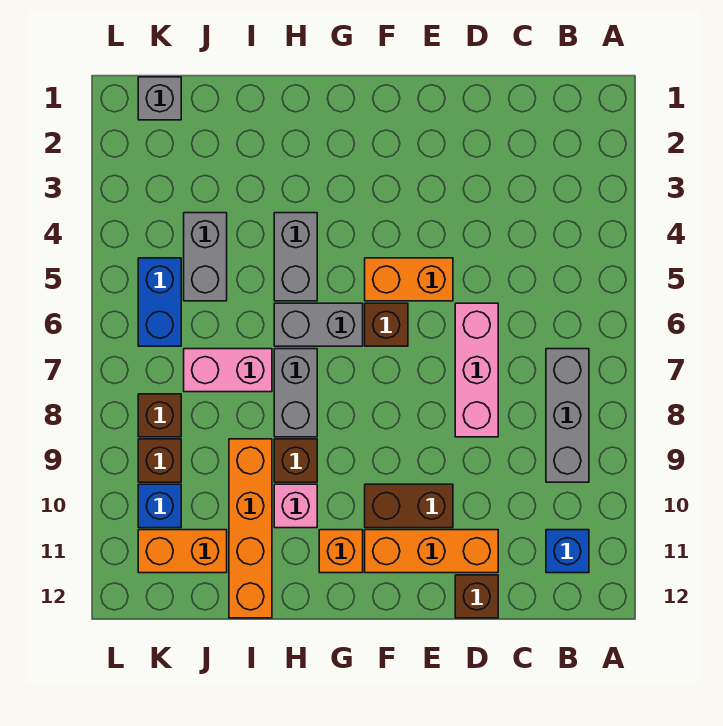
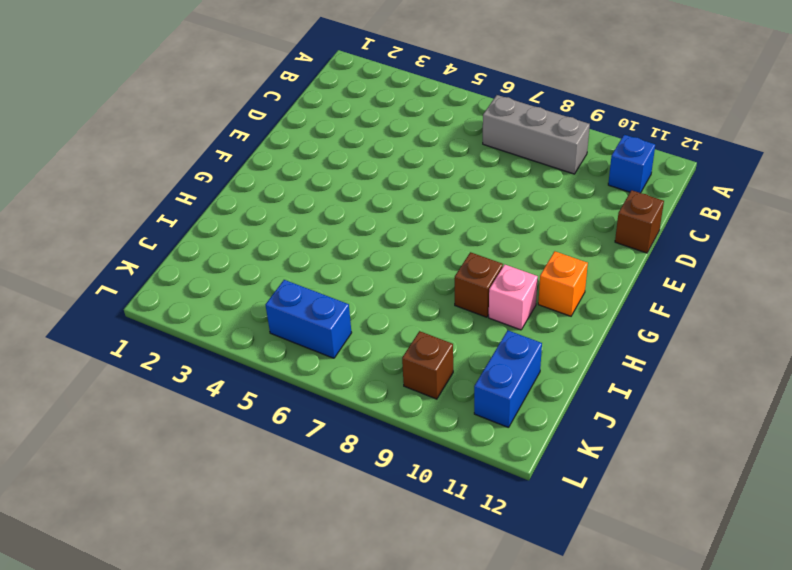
blue brick J11:K11 level 1 -> orange brick J11:K11 level 1
none -> pink brick D6:D8 level 1
none -> orange brick D11:F11 level 1
none -> orange brick E5:F5 level 1

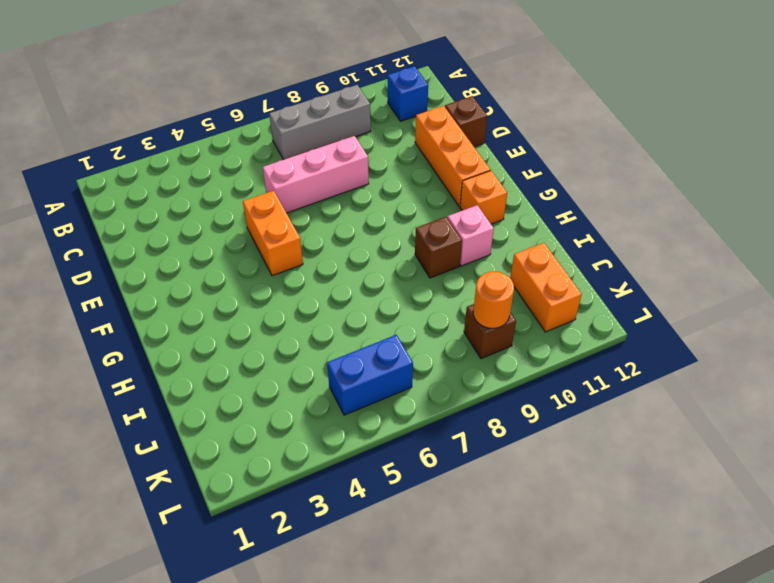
orange round brick K9 level 2 -> none
none -> brown brick E10:F10 level 1
none -> brown brick F6 level 1
none -> grey brick G6:H6 level 1

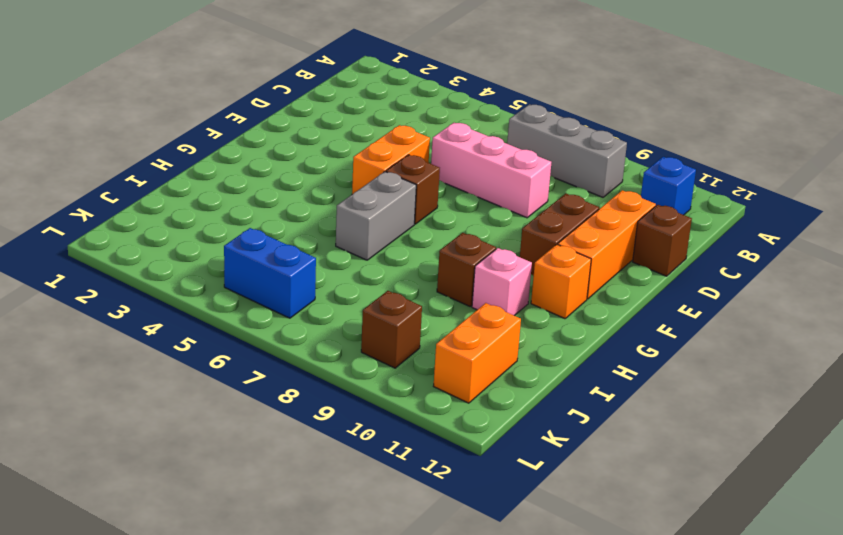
none -> grey brick H4:H5 level 1
none -> grey brick H7:H8 level 1
none -> pink brick I7:J7 level 1

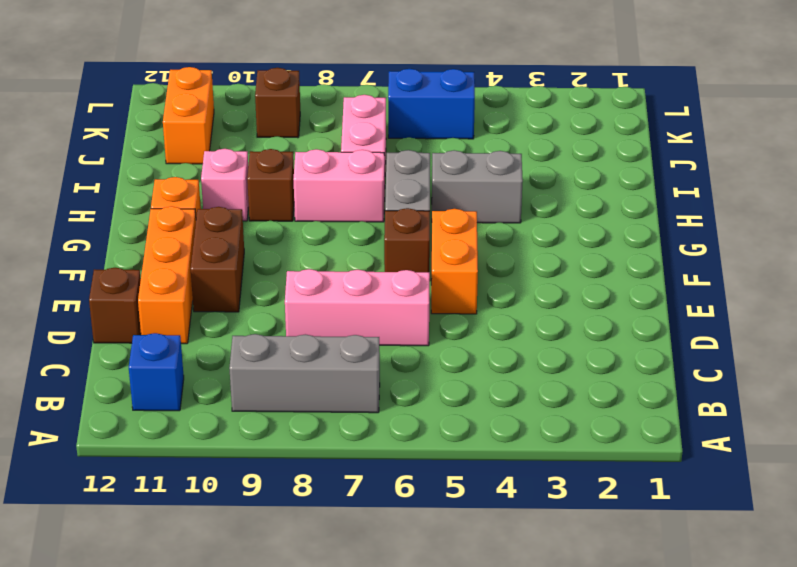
pink brick H7:H8 level 1 -> grey brick H7:H8 level 1
none -> orange brick I9:I12 level 1
none -> grey brick J4:J5 level 1
none -> grey brick K1 level 1

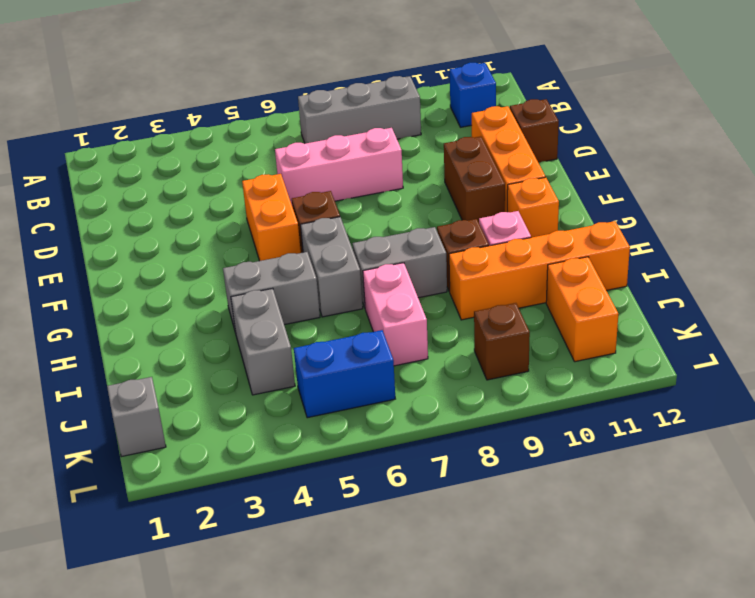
grey brick I4:J4 level 1 -> grey brick J4:J5 level 1
none -> brown brick K8 level 1
none -> blue brick K10 level 1

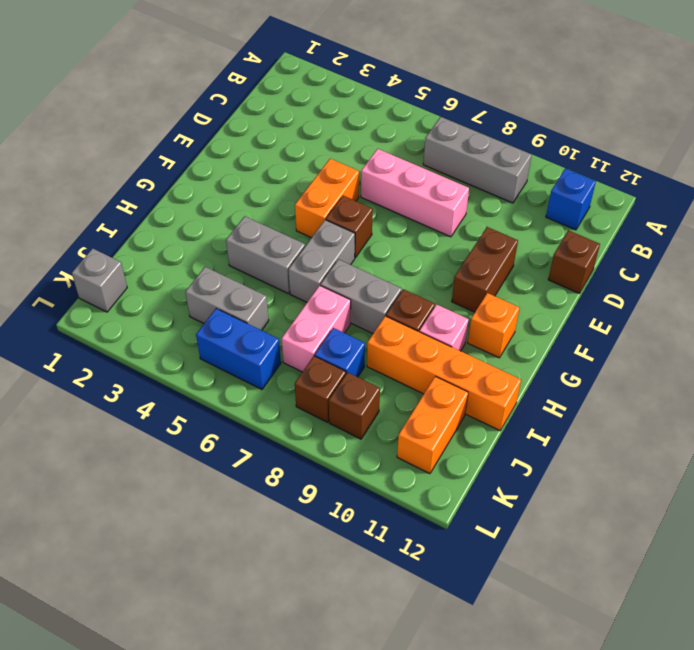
blue brick J8 level 1 -> blue brick K10 level 1
none -> orange brick D11:F11 level 1

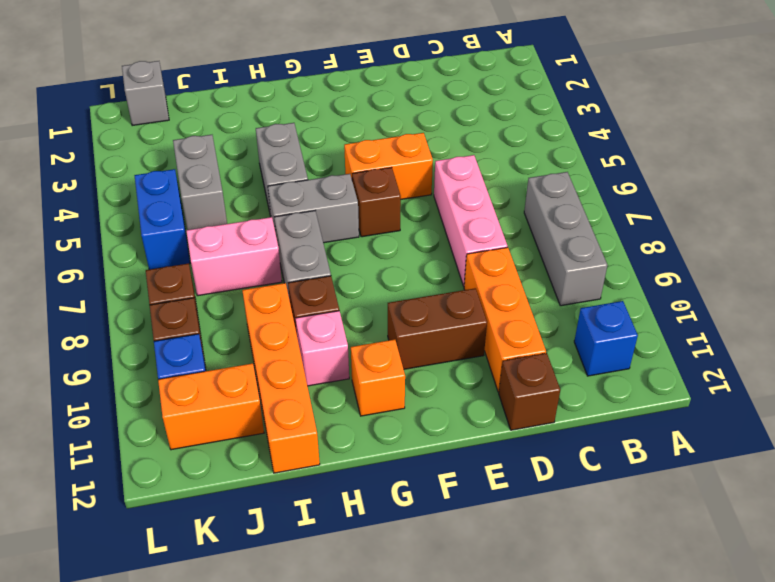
orange brick D9:D11 level 1 -> orange brick D11:F11 level 1

